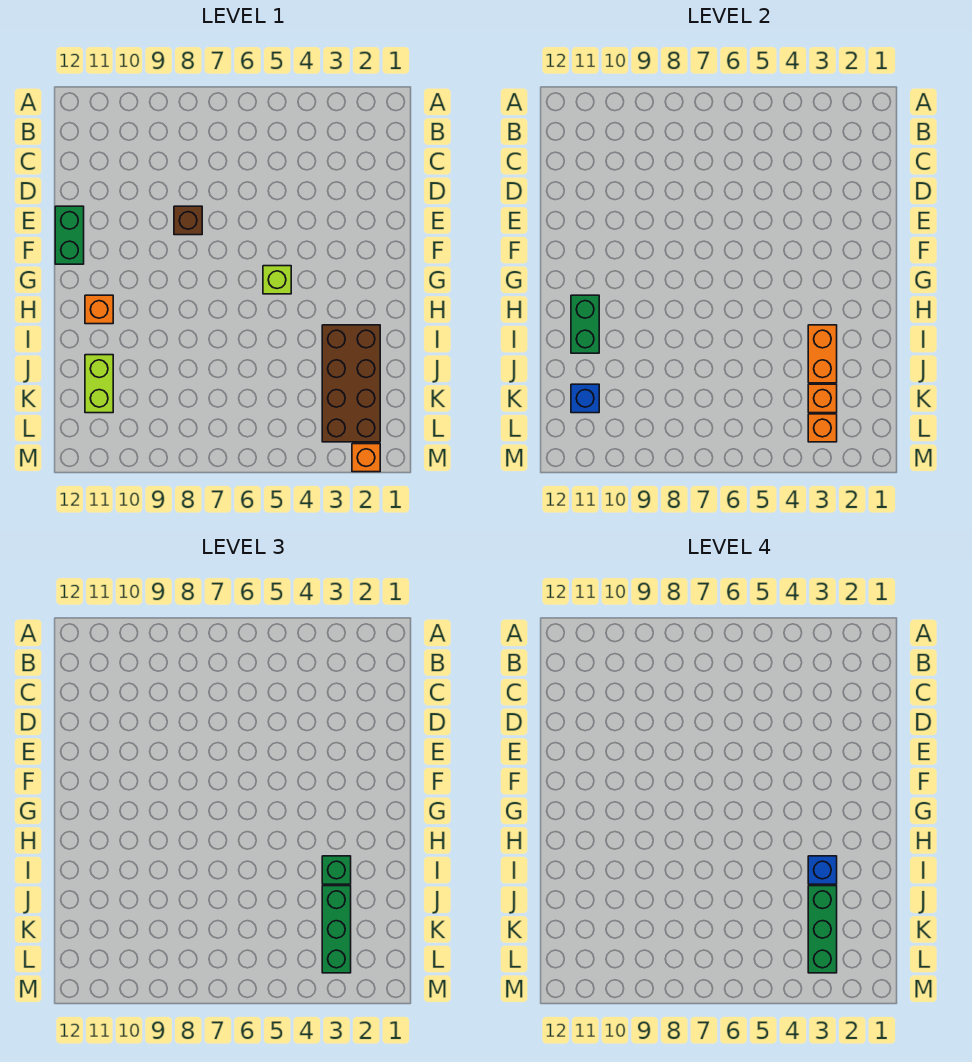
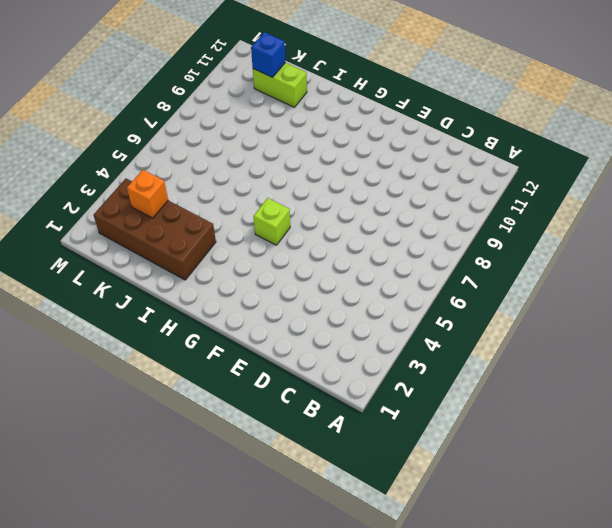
none -> brown brick E8 level 1
none -> green brick E12:F12 level 1
none -> orange brick H11 level 1

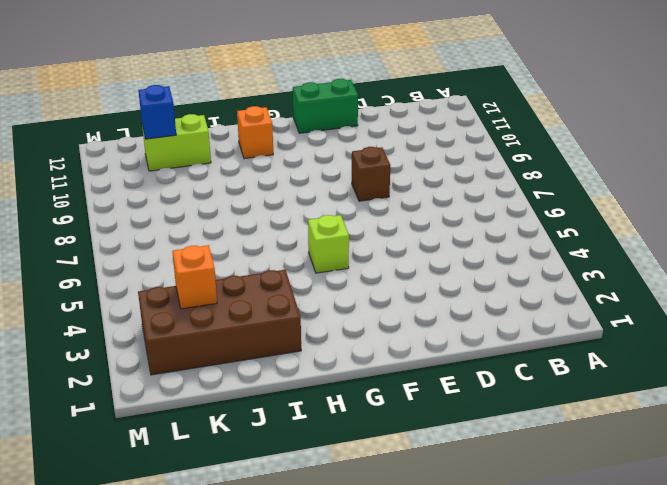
none -> orange brick M2 level 1
none -> green brick H11:I11 level 2
none -> orange brick I3:J3 level 2

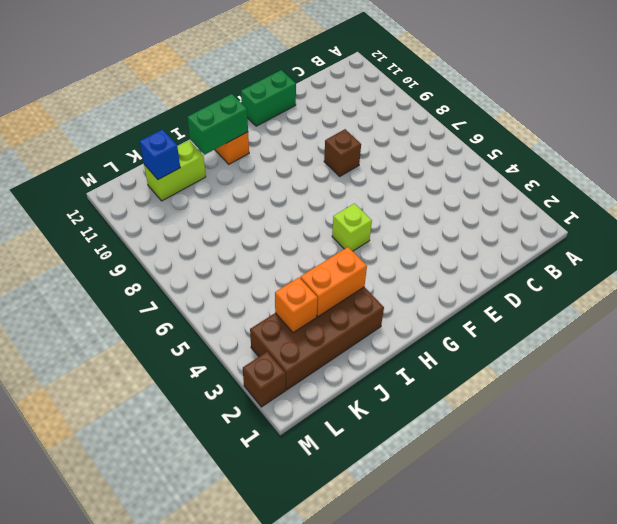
brown brick M2 level 1 -> orange brick M2 level 1
none -> orange brick L3 level 2
none -> green brick I3 level 3
none -> green brick J3:L3 level 3

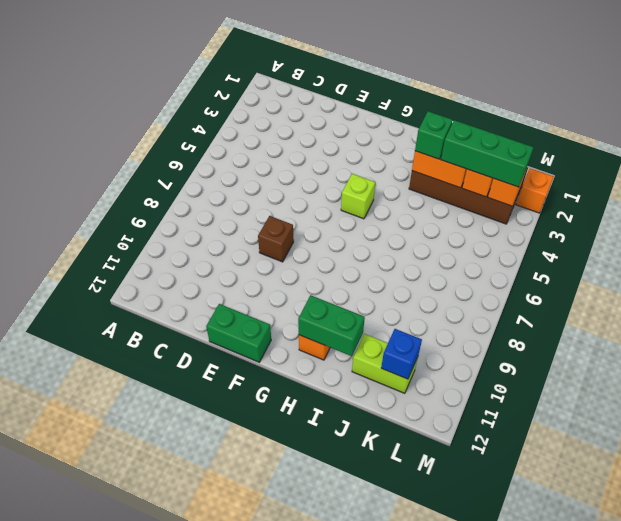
none -> blue brick I3 level 4
none -> green brick J3:L3 level 4

